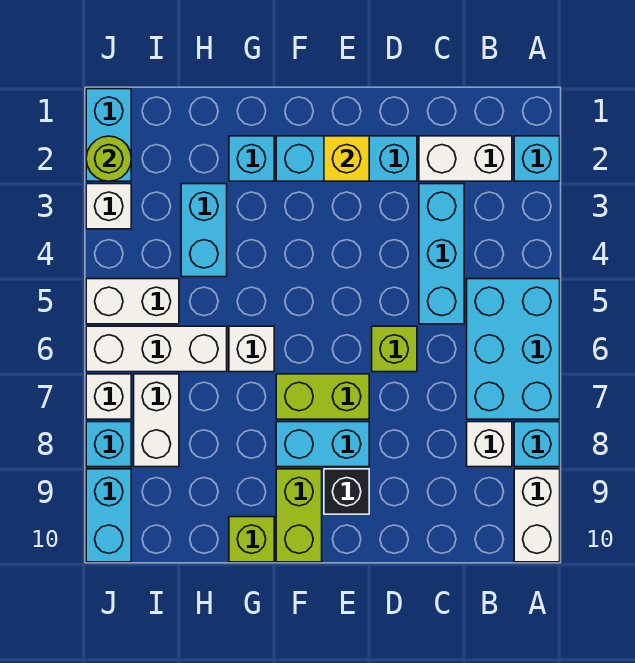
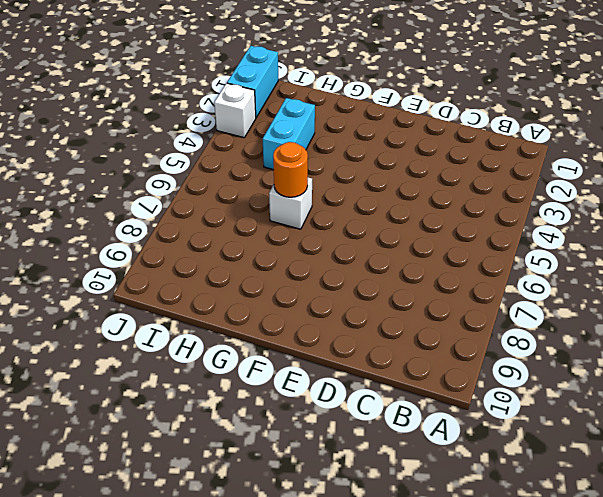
orange round brick G6 level 2 -> none
none -> cyan brick A2 level 1
none -> cyan brick A5:B7 level 1
none -> cyan brick A8 level 1

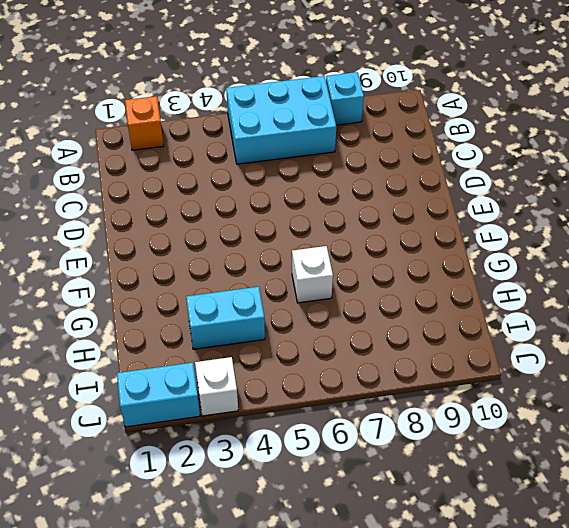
orange brick A2 level 1 -> cyan brick A2 level 1
none -> white brick A9:A10 level 1
none -> white brick B2:C2 level 1
none -> white brick B8 level 1

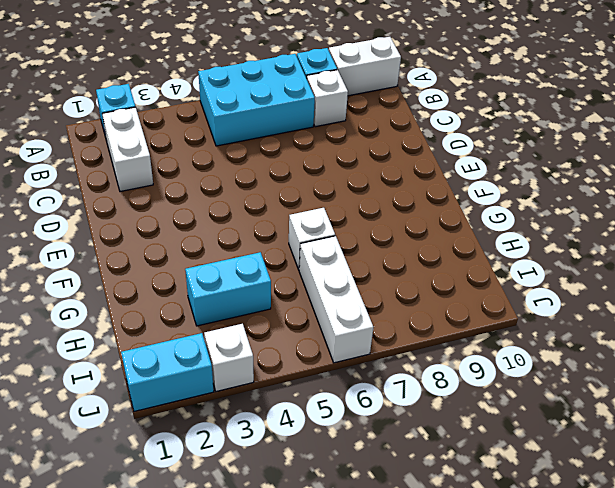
none -> cyan brick C3:C5 level 1
none -> cyan brick D2:F2 level 1
none -> lime brick D6 level 1

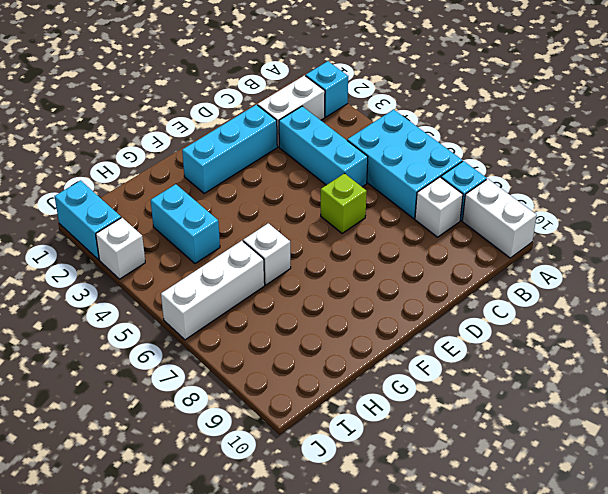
none -> lime brick E7:F7 level 1
none -> cyan brick E8:F8 level 1
none -> black brick E9 level 1

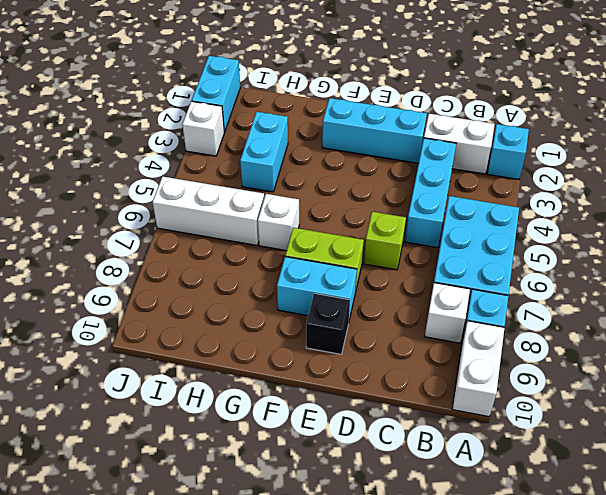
none -> lime brick F9:F10 level 1
none -> cyan brick G2 level 1
none -> lime brick G10 level 1

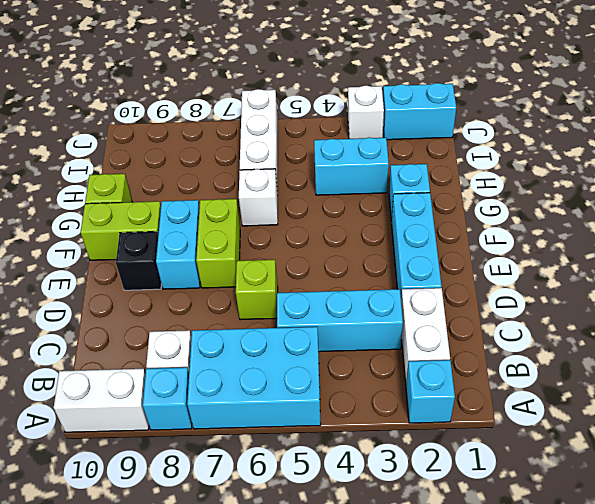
none -> white brick I5:J5 level 1
none -> white brick I7:I8 level 1
none -> white brick J7 level 1

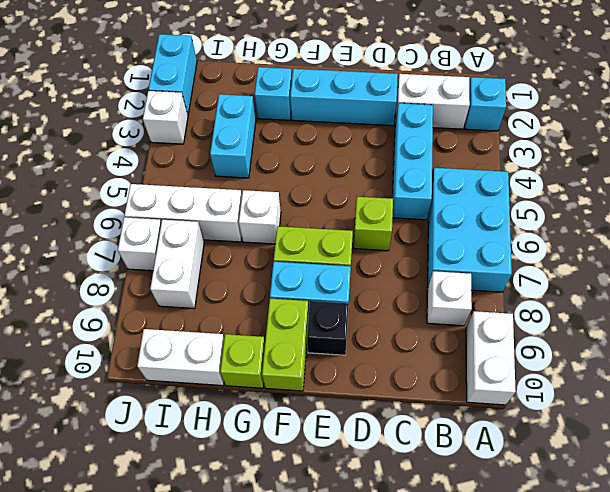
white brick H10:I10 level 1 -> white brick I5:J5 level 1
none -> cyan brick A8 level 1
none -> cyan brick J8 level 1
none -> cyan brick J9:J10 level 1

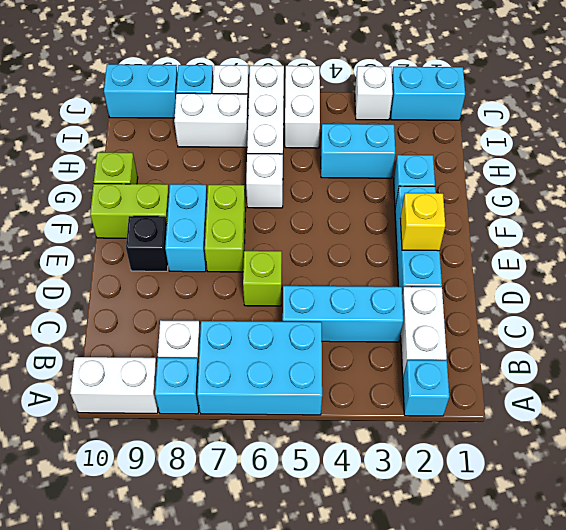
none -> lime round brick J2 level 2

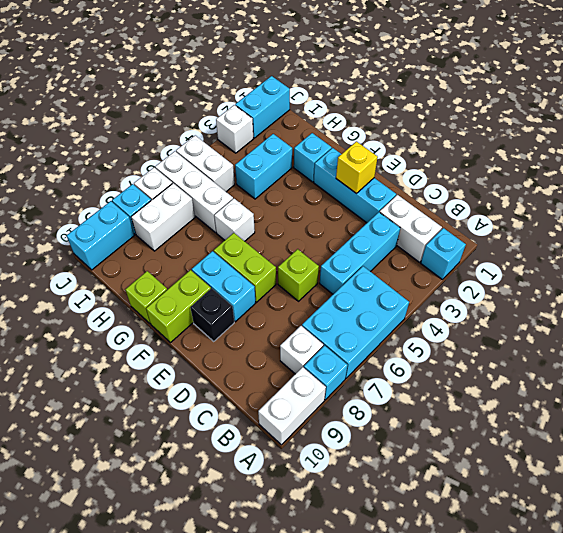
none -> lime round brick J2 level 2

